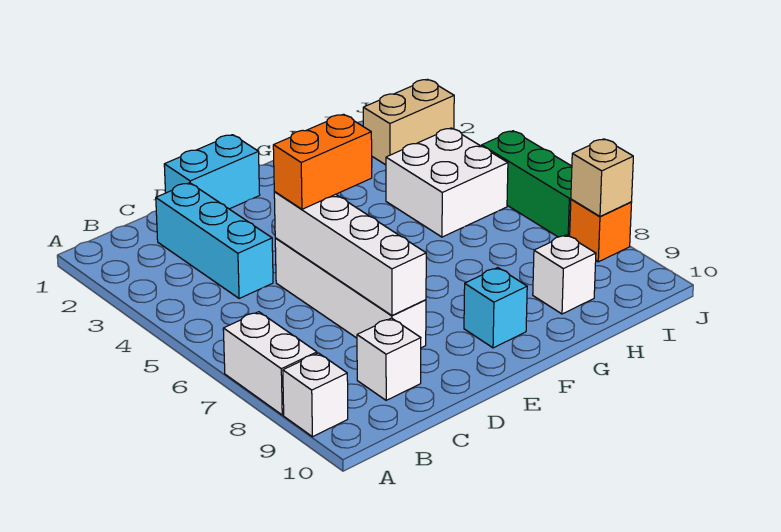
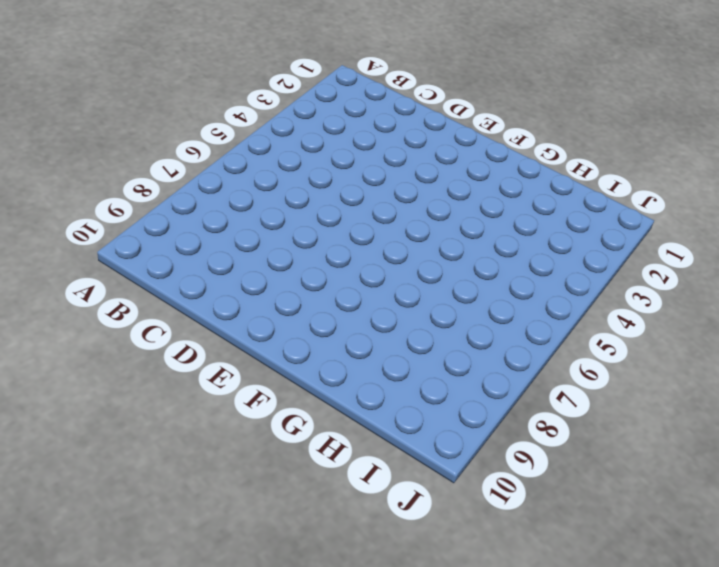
none -> white brick A7:A8 level 1
none -> white brick A9 level 1
none -> cyan brick C2:C4 level 1

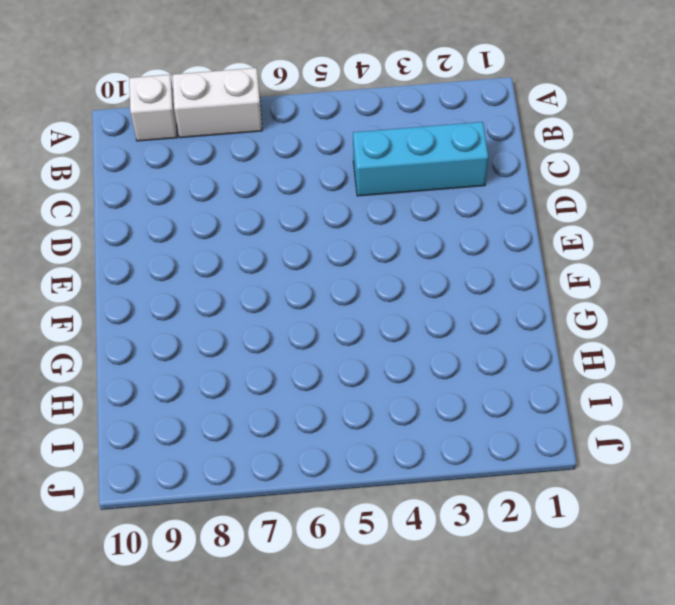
none -> white brick C9 level 1
none -> cyan brick D1:E1 level 1
none -> white brick D5:D8 level 1

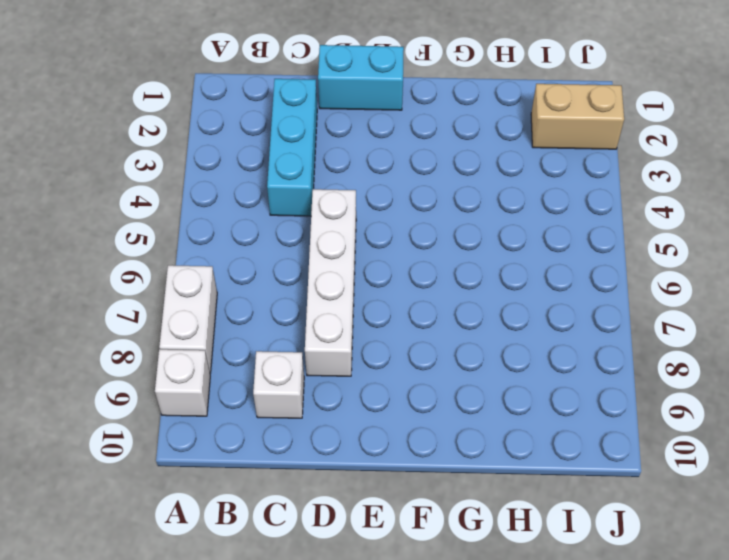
none -> cyan brick F9 level 1
none -> white brick H4:I5 level 1
none -> white brick H9 level 1

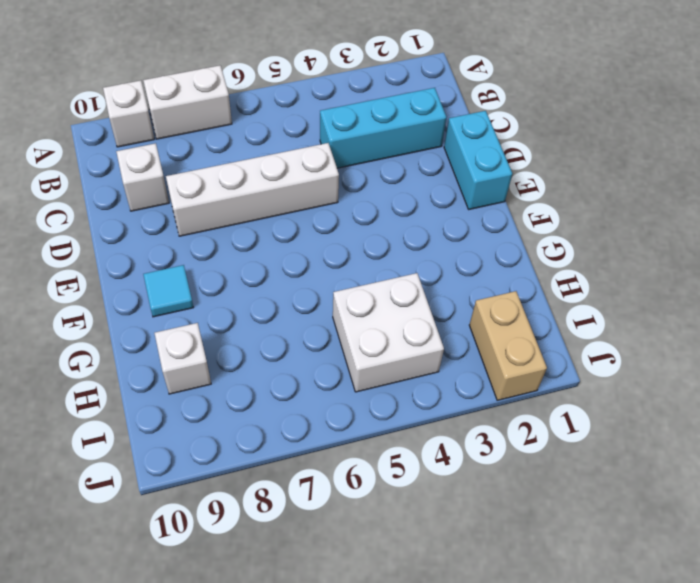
cyan tile F9 level 1 -> cyan brick F9 level 1
none -> green brick J5:J7 level 1
none -> orange brick J8 level 1
none -> white brick D5:D8 level 2

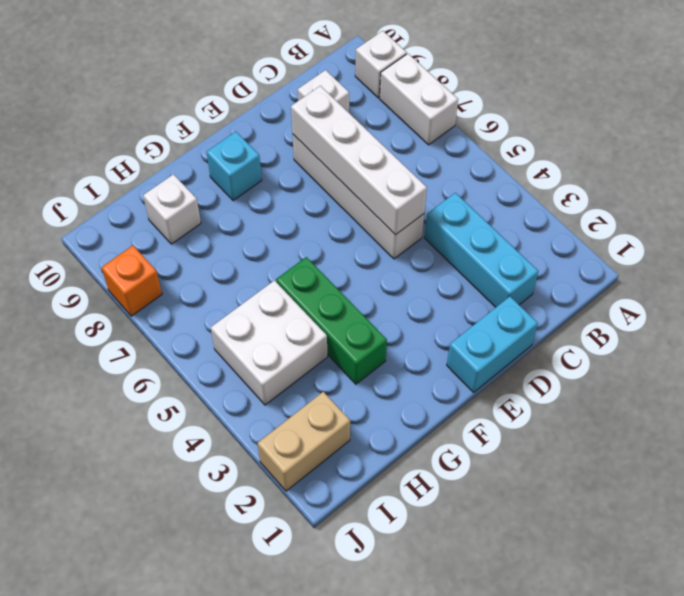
green brick G3:G5 level 1 -> green brick J5:J7 level 1
none -> tan brick J8 level 2
none -> orange brick D5:E5 level 3

